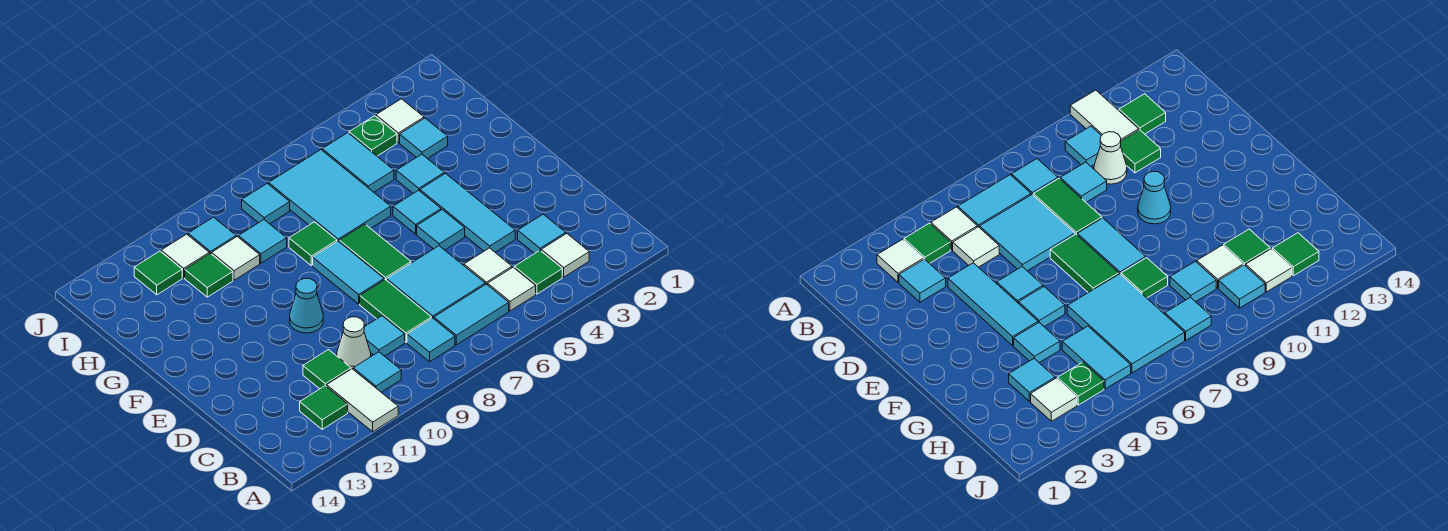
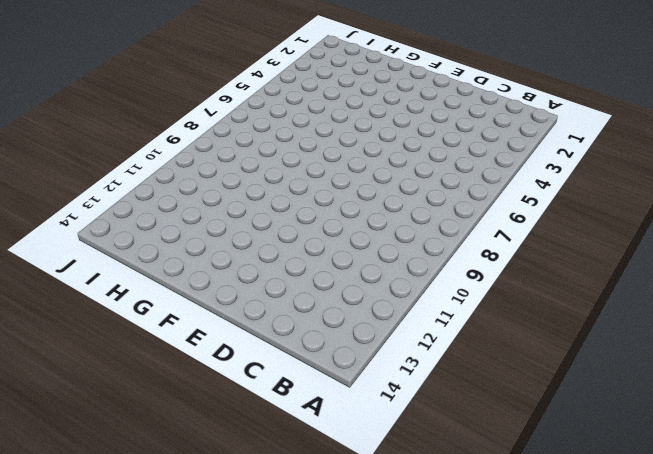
none -> white tile A11:B11 level 1
none -> white tile B3 level 1
none -> green tile B4 level 1
none -> white tile B5 level 1

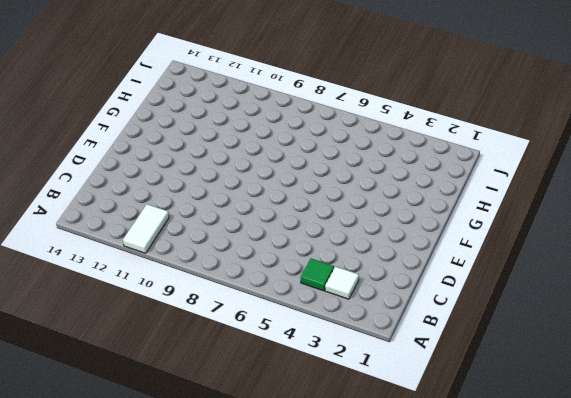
none -> white tile B5 level 1
none -> cyan tile B6:B7 level 1
none -> cyan tile B8 level 1
none -> cyan tile B10 level 1

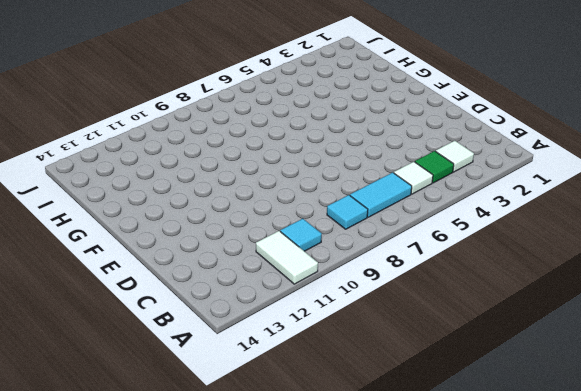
none -> green tile B12 level 1
none -> cyan tile C3 level 1
none -> white tile C5 level 1
none -> cyan tile C6:D7 level 1

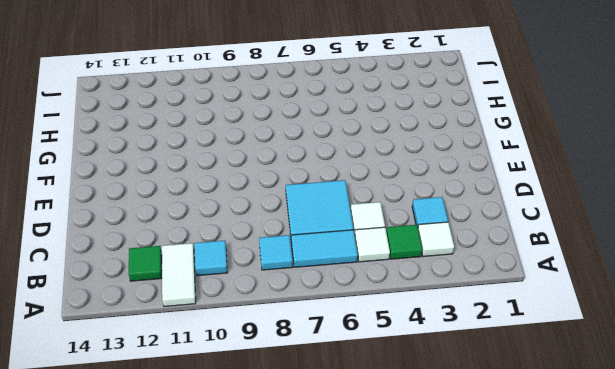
none -> green tile C8:D8 level 1
none -> cyan tile C9 level 1
none -> white cone C10 level 1
none -> green tile C11 level 1

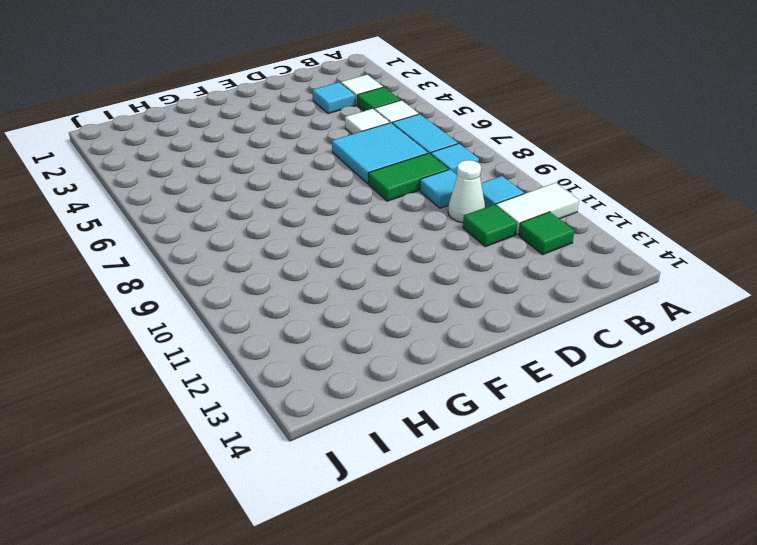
none -> cyan tile D4:F4 level 1
none -> cyan tile E5 level 1
none -> green tile E7:F7 level 1
none -> cyan tile E8:F8 level 1

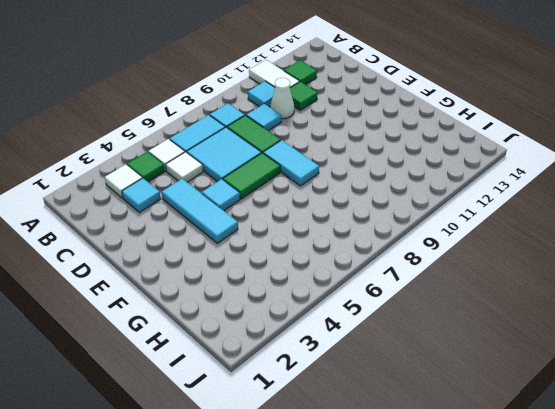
green tile E6:E7 level 1 -> green tile E7:F7 level 1
none -> cyan cone E10 level 1
none -> cyan tile F5 level 1
none -> cyan tile G4 level 1
none -> cyan tile G6:I7 level 1

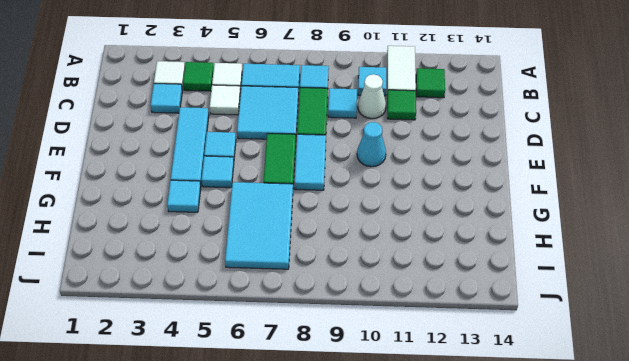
none -> green tile G8 level 1
none -> cyan tile H3 level 1
none -> cyan tile H5:I5 level 1
none -> cyan tile H9 level 1

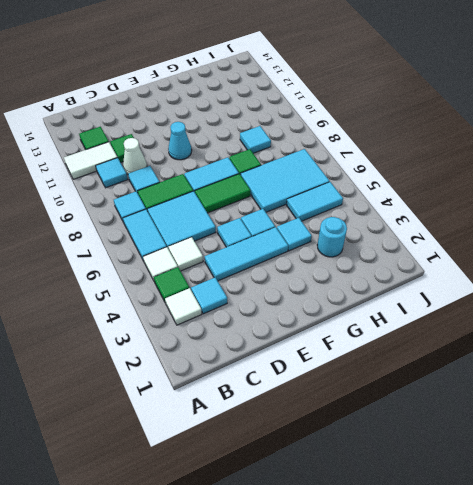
cyan round brick H3 level 1 -> cyan tile H3 level 1
none -> white tile H10 level 1
none -> green tile H11 level 1
none -> white tile I3 level 1
none -> green plate I4 level 1

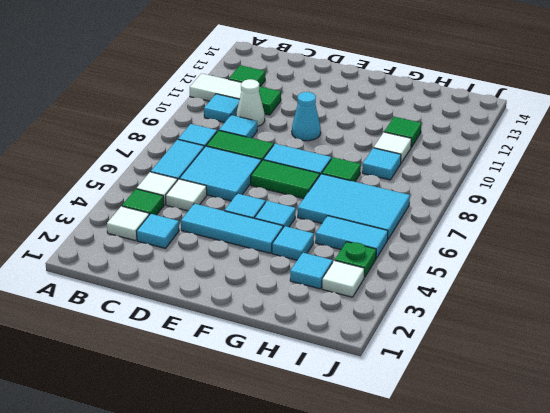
none -> cyan tile I8 level 1
none -> cyan tile I10 level 1
none -> white tile I11 level 1
none -> green tile I12 level 1

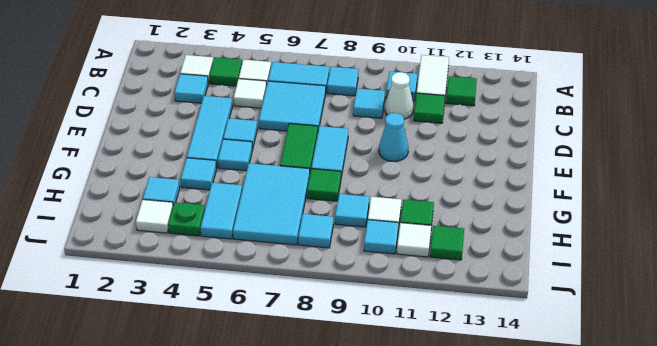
none -> green tile C8:D8 level 1

